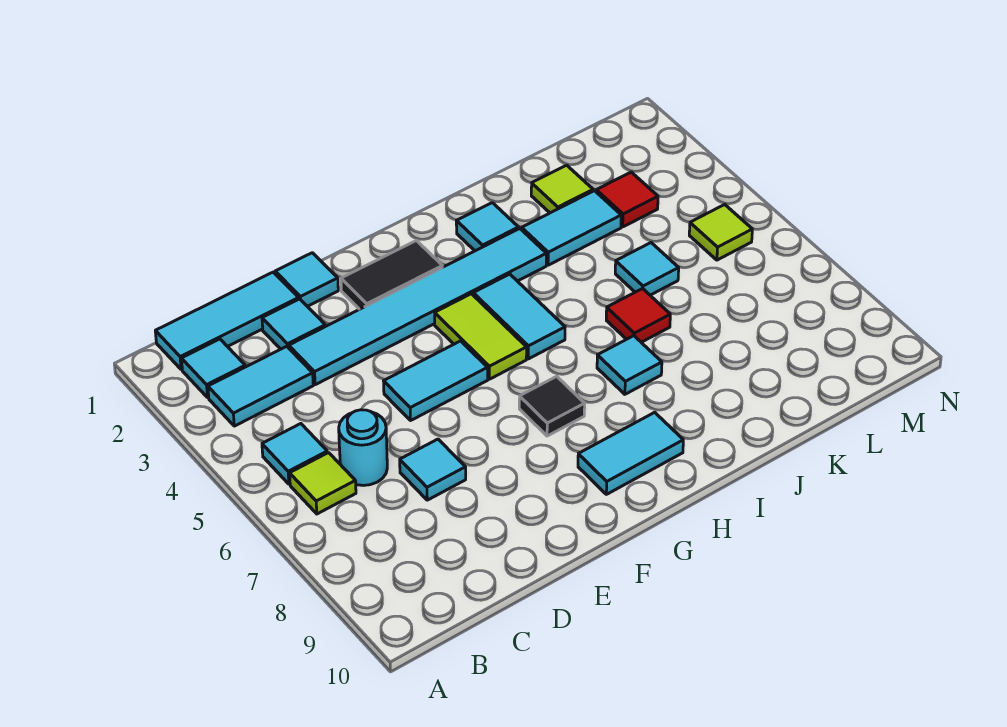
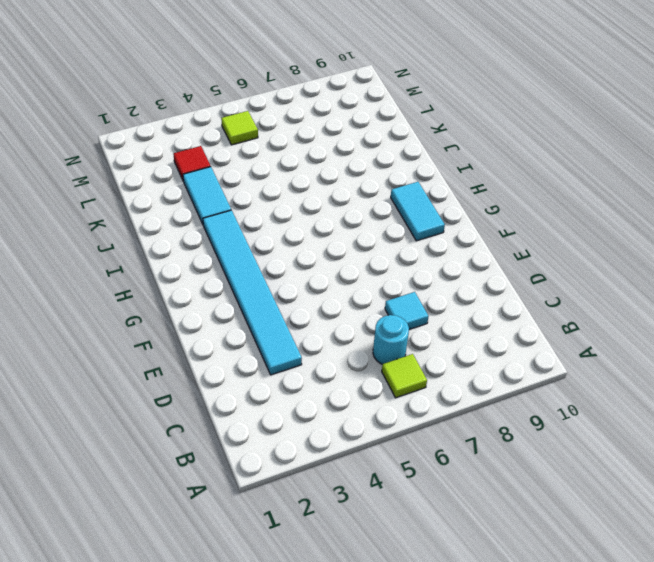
none -> cyan tile B1:D1 level 1
none -> cyan tile B2 level 1
none -> cyan tile B3:C3 level 1

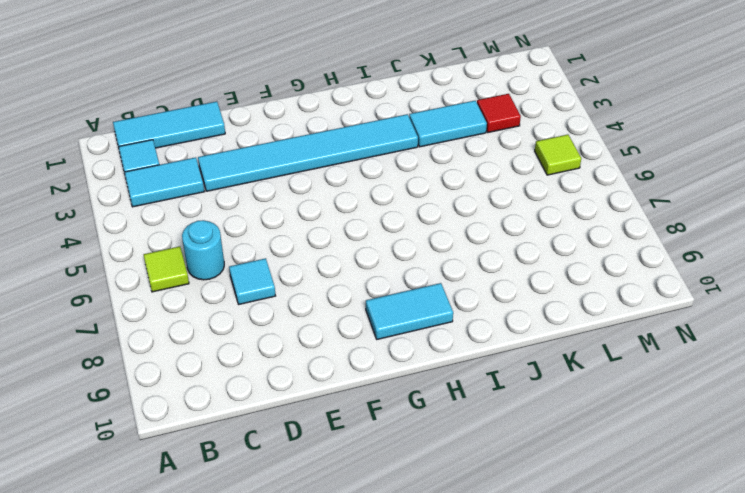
none -> cyan tile B5 level 1
none -> cyan tile D2 level 1
none -> cyan tile E1 level 1

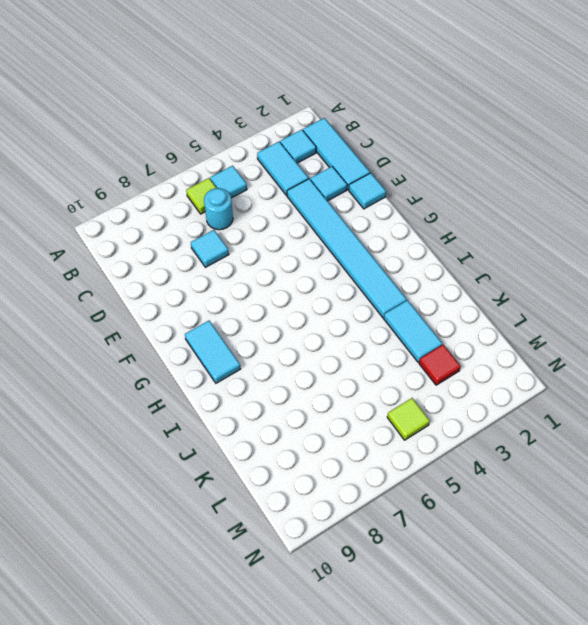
none -> cyan tile E5:F5 level 1
none -> black tile F2:G2 level 1
none -> lime tile G4:G5 level 1

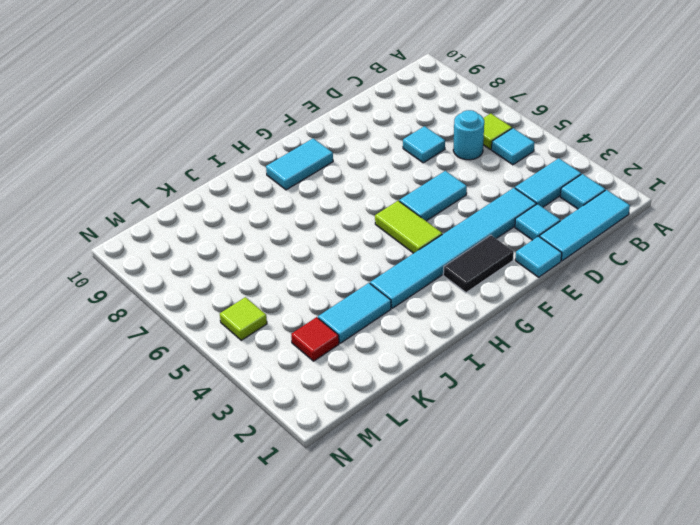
none -> black tile G7 level 1
none -> cyan tile H4:H5 level 1
none -> cyan tile I2 level 1

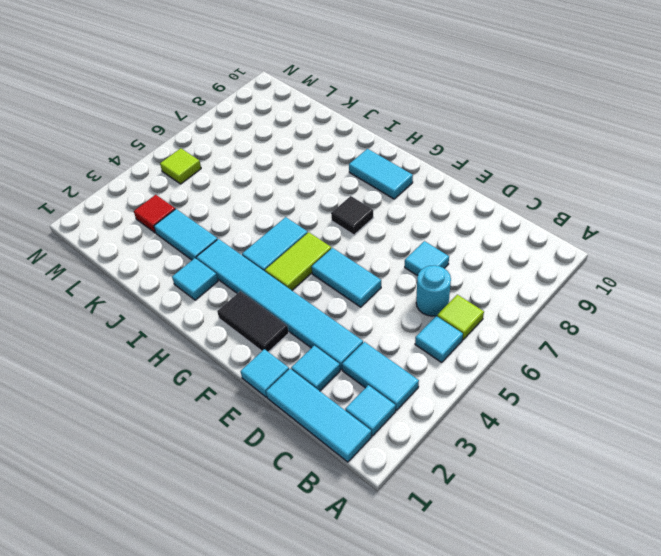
none -> cyan tile I7 level 1
none -> red tile J6 level 1
none -> lime tile K2 level 1

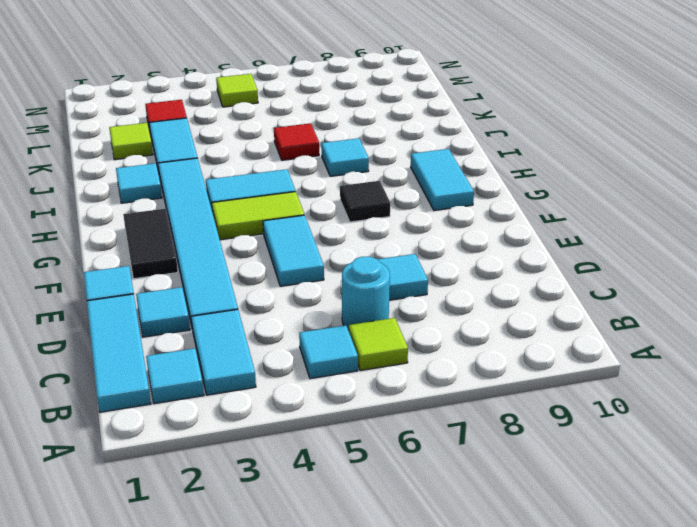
none -> cyan tile K5 level 1

